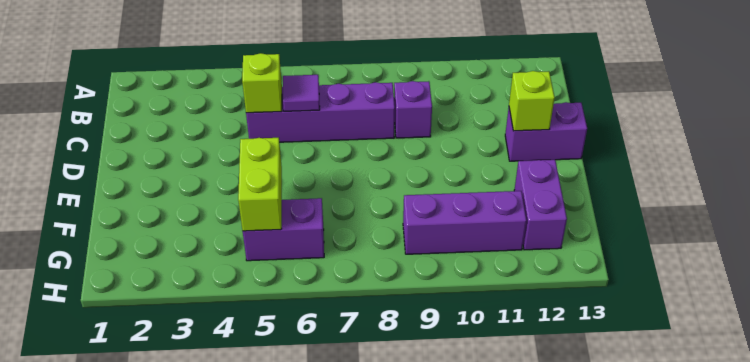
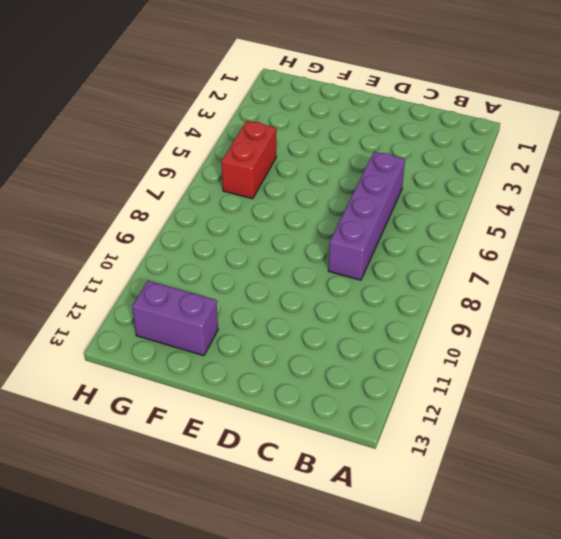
red brick G5:G6 level 1 -> purple brick G5:G6 level 1
none -> purple brick C9 level 1
none -> purple brick D12:D13 level 1

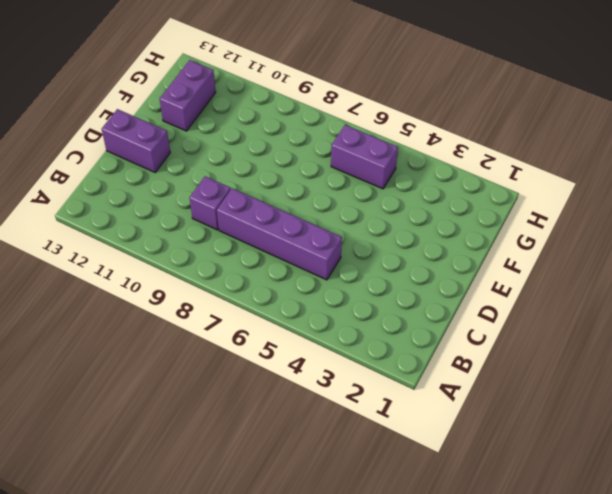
none -> purple brick G9:G11 level 1
none -> lime brick C5 level 2

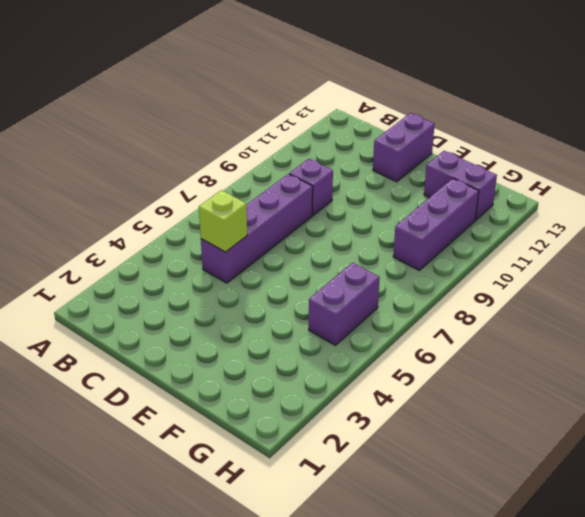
none -> purple tile C6 level 2
none -> lime brick D12 level 2

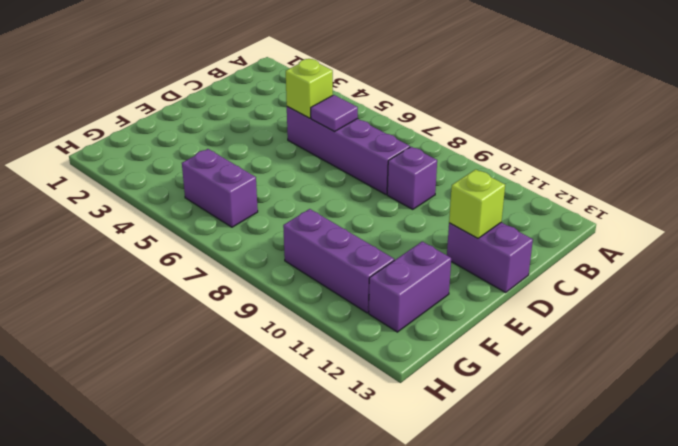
none -> lime brick F5:G5 level 2

